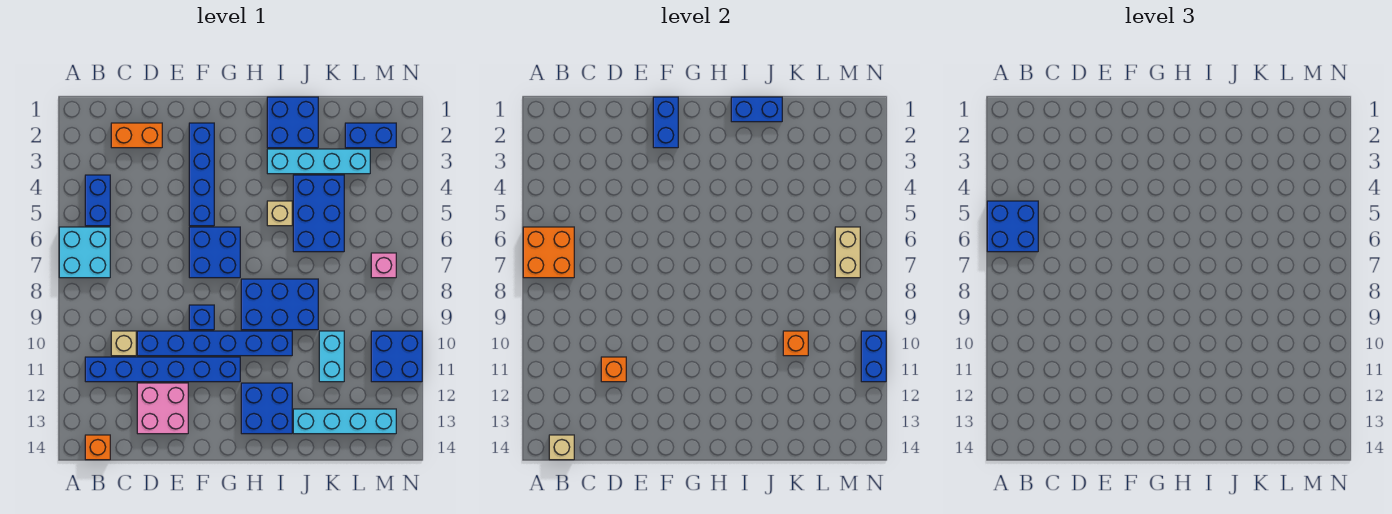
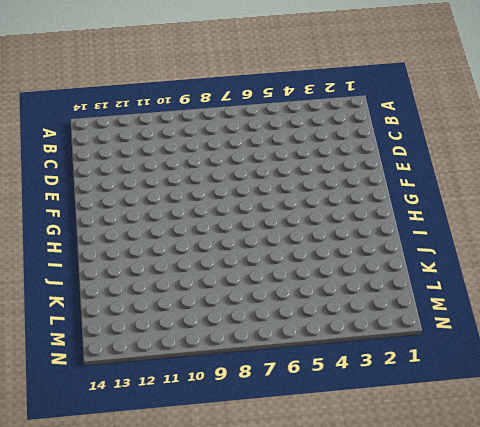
none -> cyan brick A6:B7 level 1
none -> blue brick B4:B5 level 1
none -> blue brick B11:G11 level 1
none -> orange brick B14 level 1

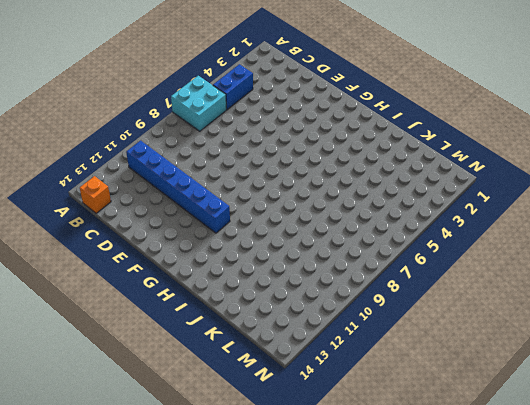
none -> orange brick C2:D2 level 1
none -> tan brick C10 level 1
none -> blue brick D10:I10 level 1
none -> pink brick D12:E13 level 1

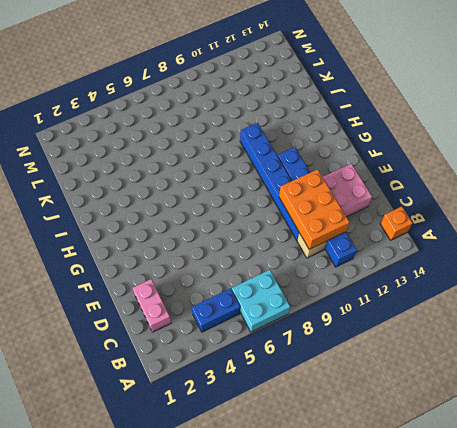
pink brick C2:D2 level 1 -> orange brick C2:D2 level 1
orange brick C10:E11 level 2 -> orange brick D11 level 2
none -> blue brick F2:F5 level 1
none -> blue brick F6:G7 level 1
none -> blue brick F9 level 1
none -> blue brick H8:J9 level 1

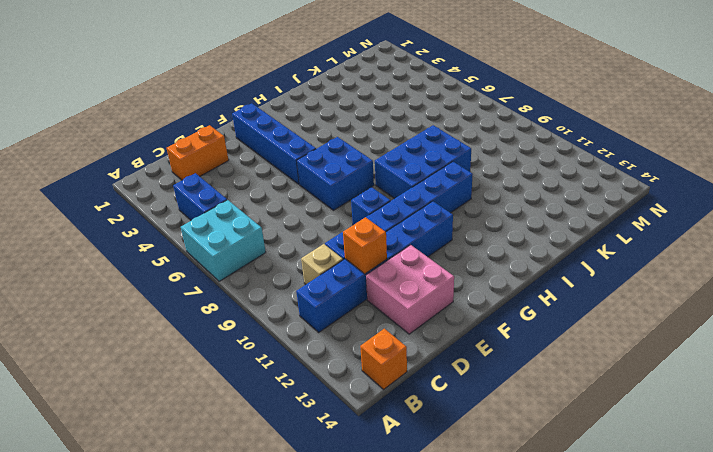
none -> blue brick H12:I13 level 1
none -> blue brick I1:J2 level 1
none -> cyan brick I3:L3 level 1
none -> tan brick I5 level 1

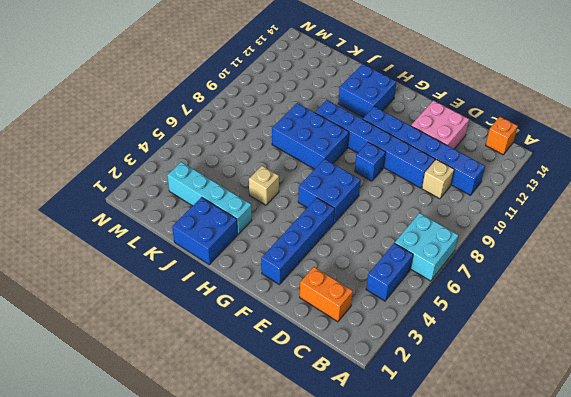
none -> blue brick J4:K6 level 1
none -> cyan brick J13:M13 level 1
none -> cyan brick K10:K11 level 1
none -> blue brick L2:M2 level 1

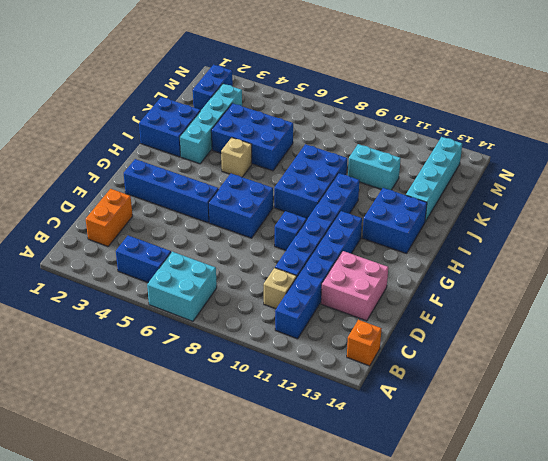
none -> pink brick M7 level 1
none -> blue brick M10:N11 level 1
none -> orange brick A6:B7 level 2
none -> tan brick B14 level 2

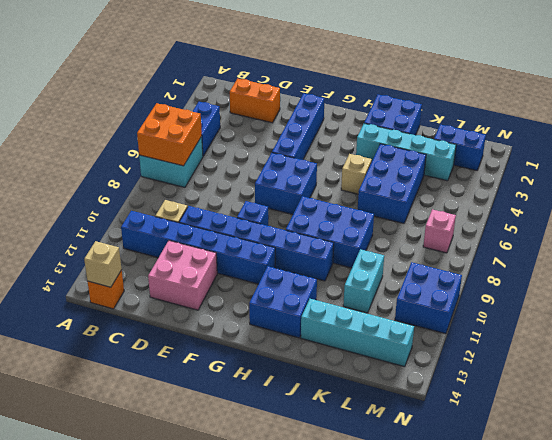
none -> orange brick D11 level 2
none -> blue brick F1:F2 level 2
none -> blue brick I1:J1 level 2
none -> orange brick K10 level 2

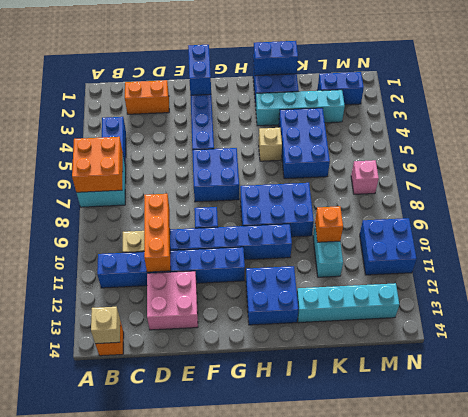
orange brick D9:D11 level 2 -> orange brick D11 level 2
none -> tan brick M6:M7 level 2
none -> blue brick N10:N11 level 2
none -> blue brick A5:B6 level 3

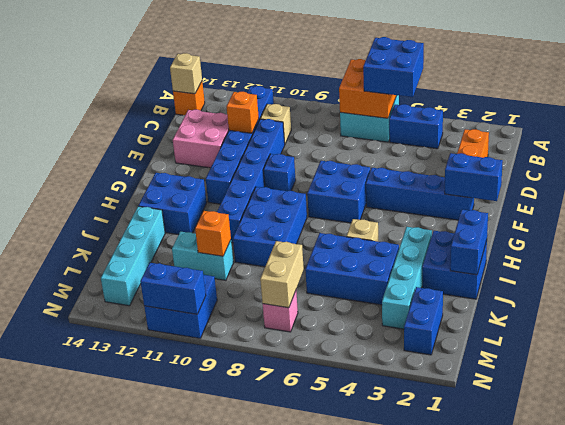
tan brick L7:M7 level 2 -> tan brick M6:M7 level 2

